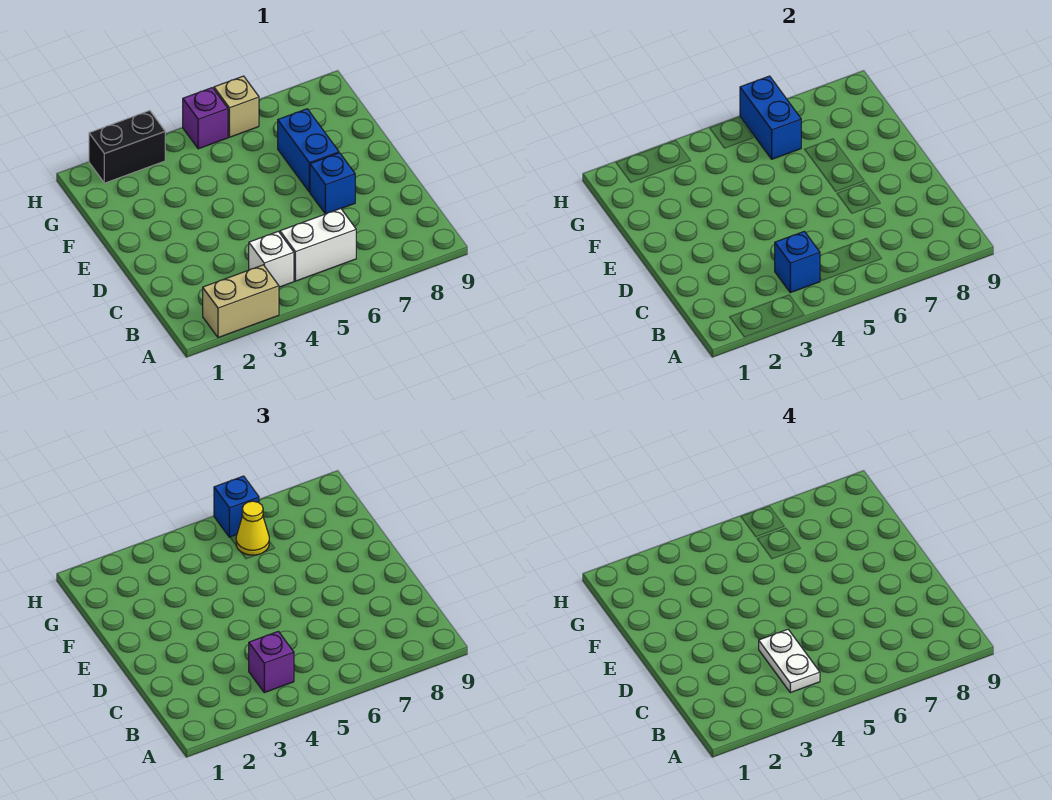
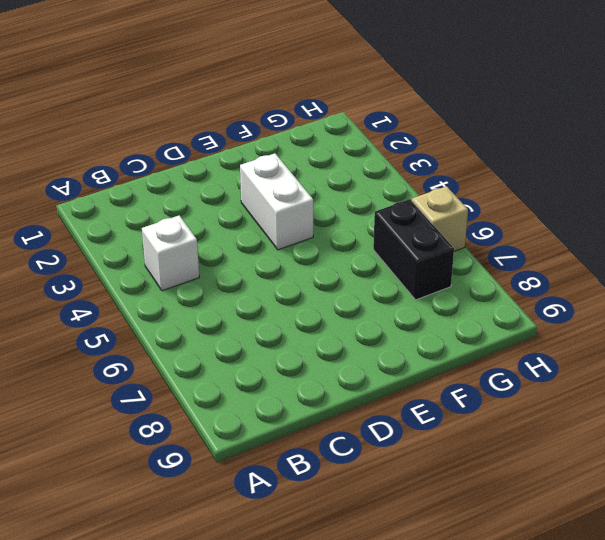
white brick E3:E4 level 1 -> white brick B5:B6 level 1
black brick G6:G7 level 1 -> black brick H2:H3 level 1
none -> tan brick A2:A3 level 1
none -> blue brick D7 level 1
none -> blue brick E7:F7 level 1

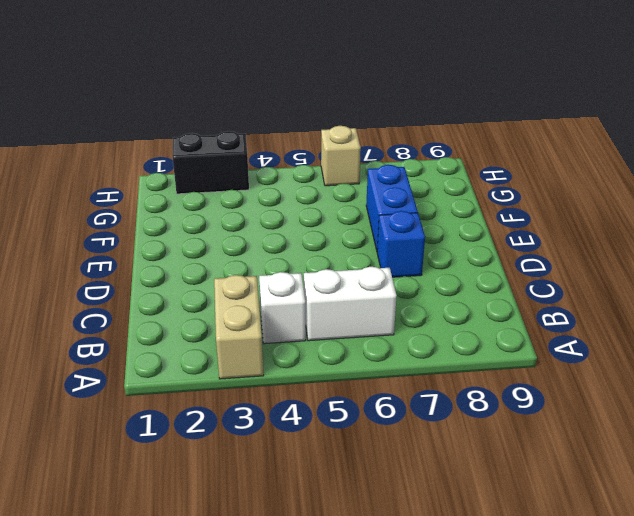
tan brick A3:B3 level 1 -> tan brick A2:A3 level 1
none -> purple brick H5 level 1
none -> blue brick B4 level 2
none -> blue brick G6:H6 level 2

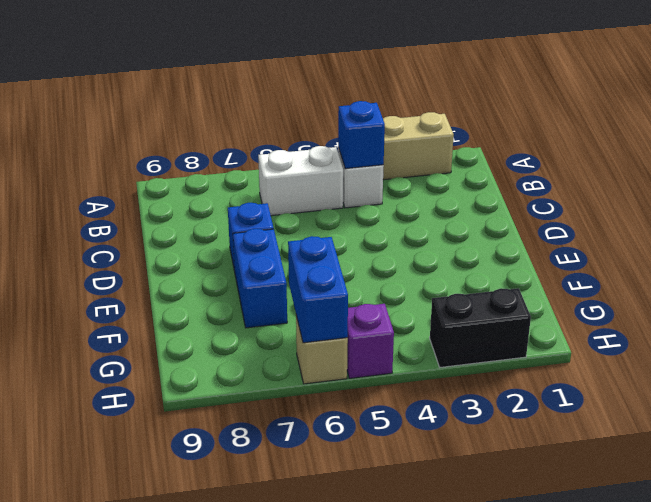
none -> purple brick B4 level 3
none -> yellow cone G6 level 3
none -> blue brick H6 level 3

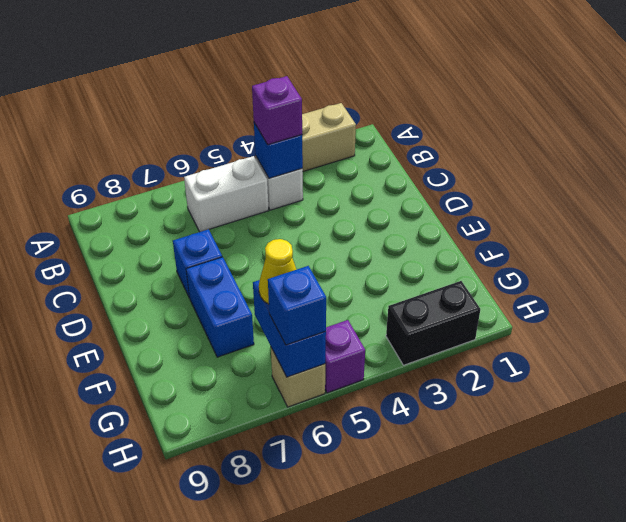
none -> white plate B4:C4 level 4

